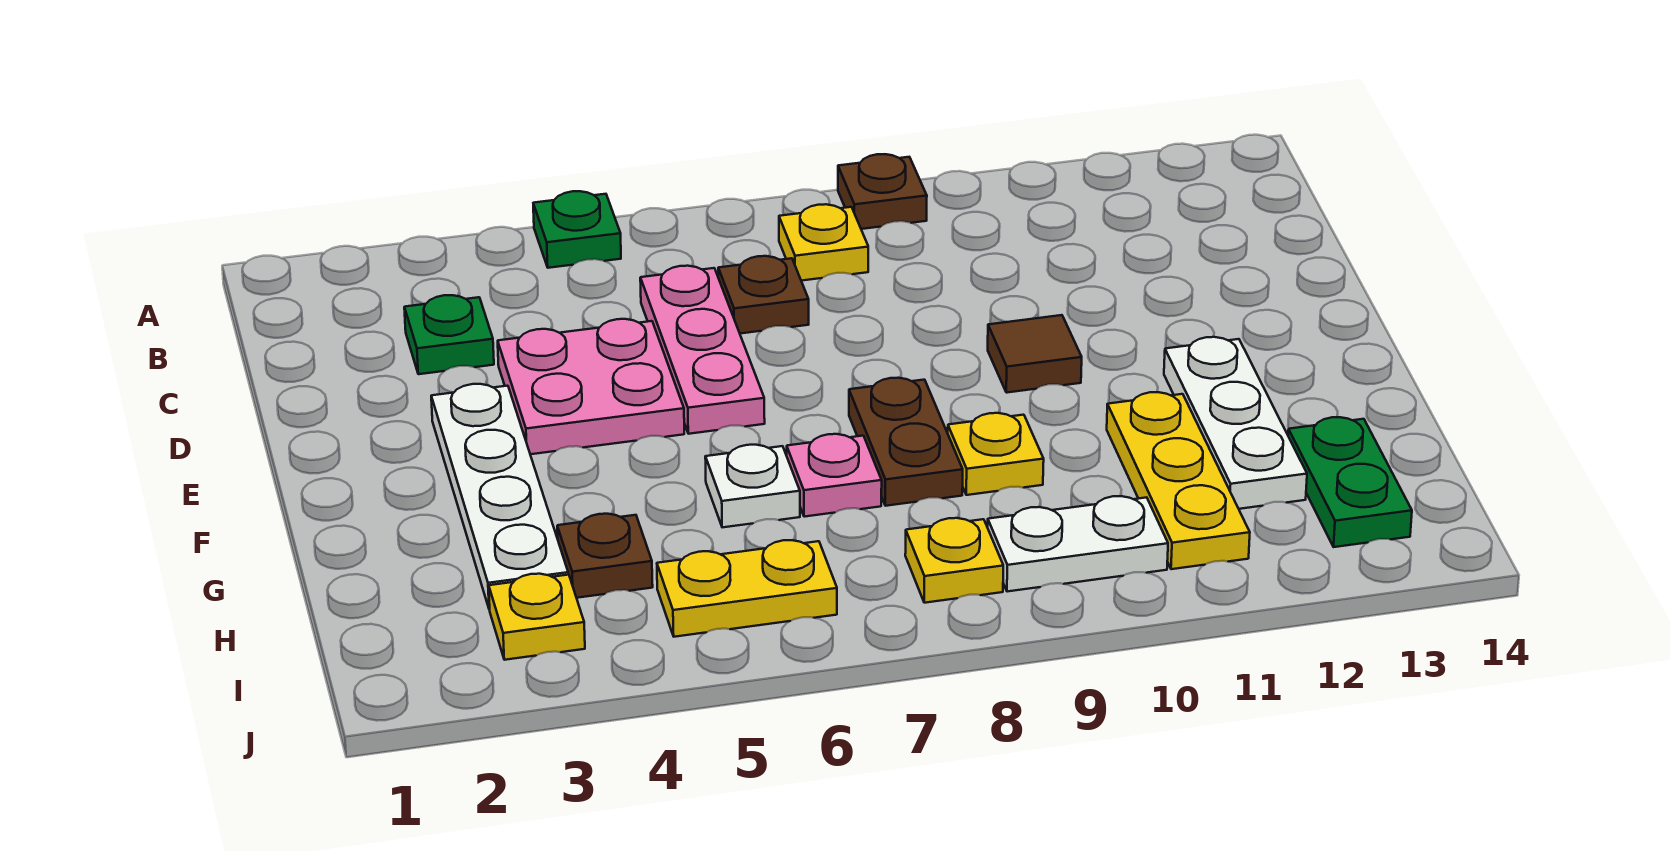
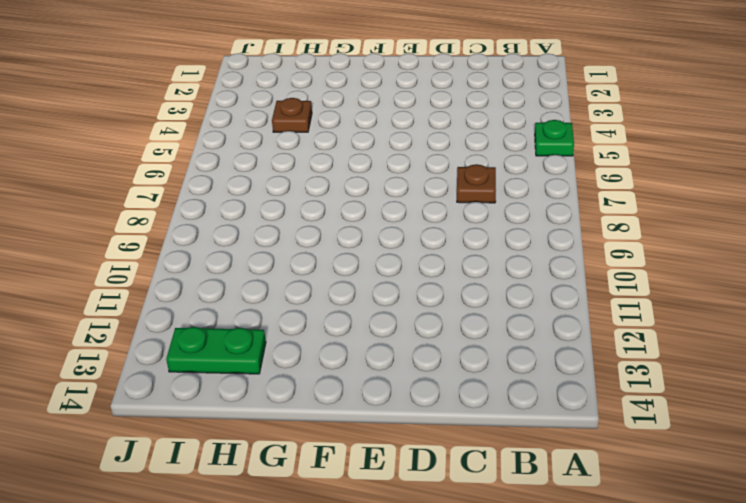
none -> brown plate A9 level 1
none -> yellow plate B8 level 1
none -> green plate C3 level 1

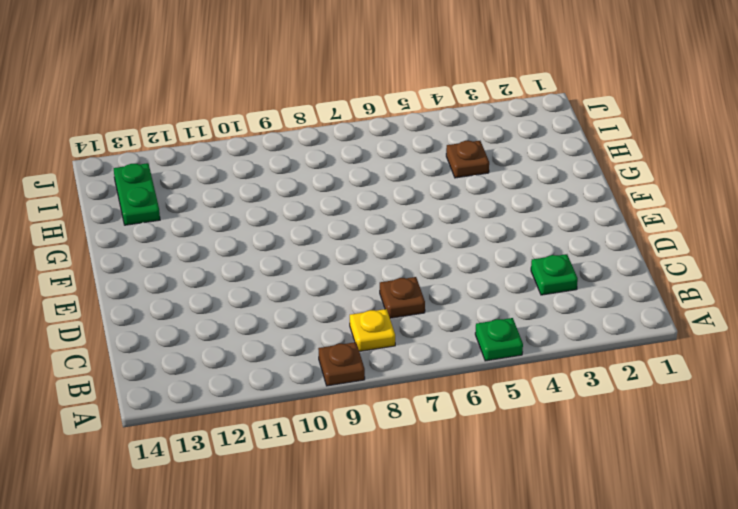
none -> pink plate C6:E6 level 1
none -> pink plate D4:E5 level 1
none -> white plate E3:H3 level 1

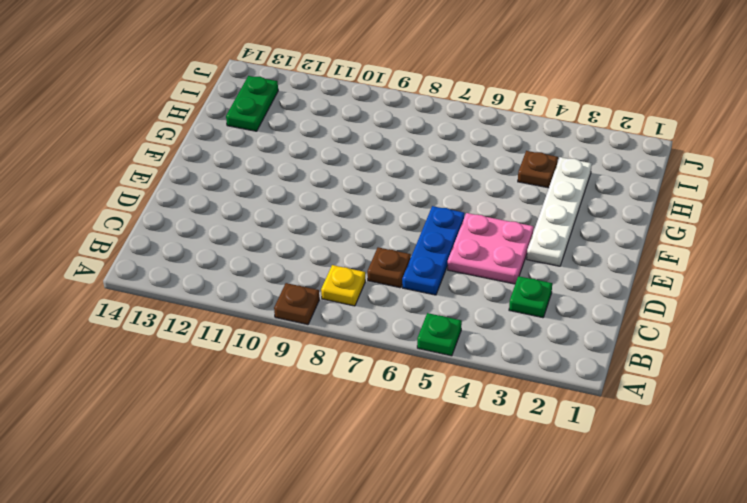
blue plate C6:E6 level 1 -> pink plate C6:E6 level 1
none -> brown tile E10 level 1
none -> brown plate F8:G8 level 1
none -> white plate F12:H12 level 1

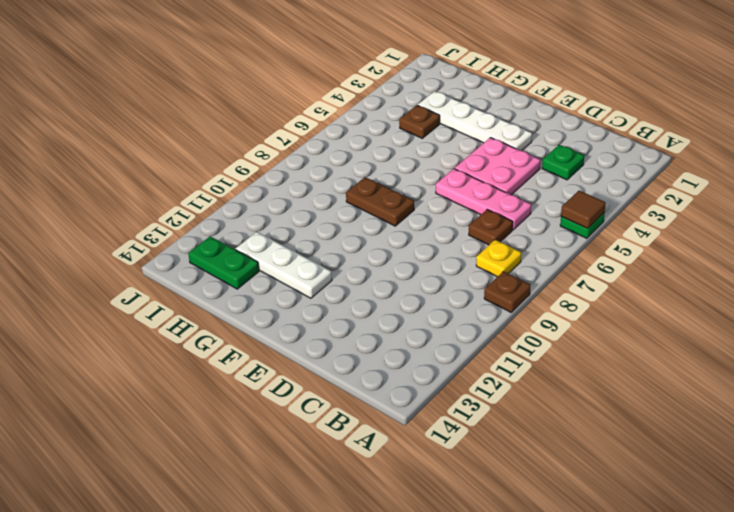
brown tile A5 level 2 -> brown tile E10 level 1
none -> white plate G6 level 1
none -> pink plate G7 level 1
none -> yellow plate G9 level 1

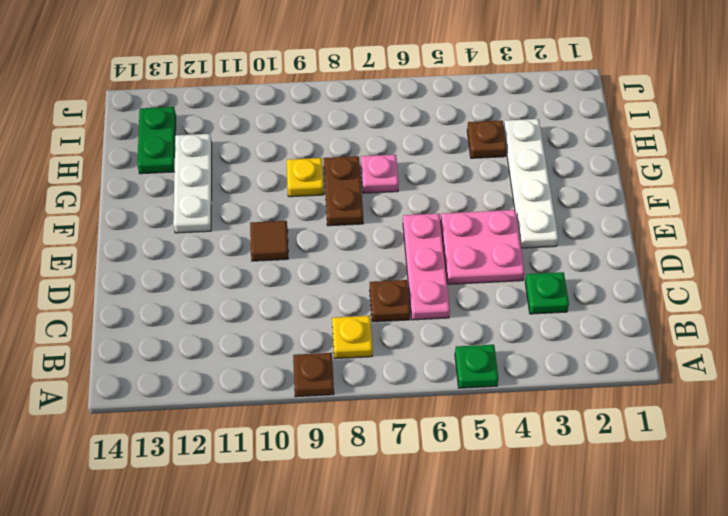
none -> white plate G6 level 1
none -> yellow plate G11:I11 level 1
none -> yellow plate I3 level 1

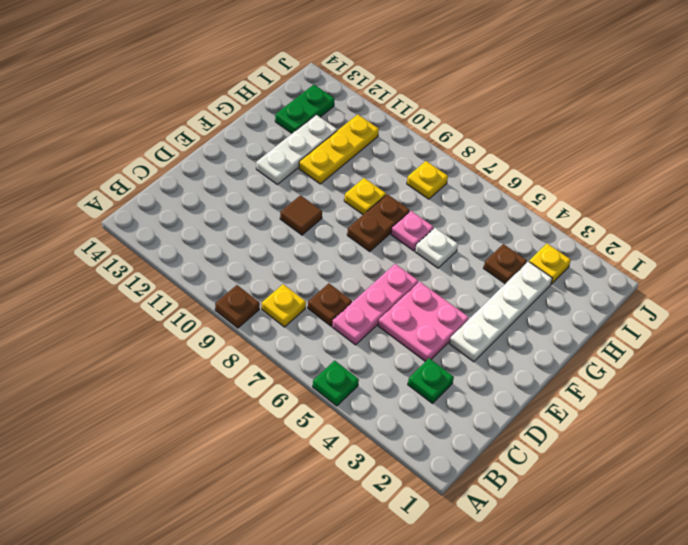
none -> yellow plate I5:I6 level 1
none -> white plate I9:I10 level 1

